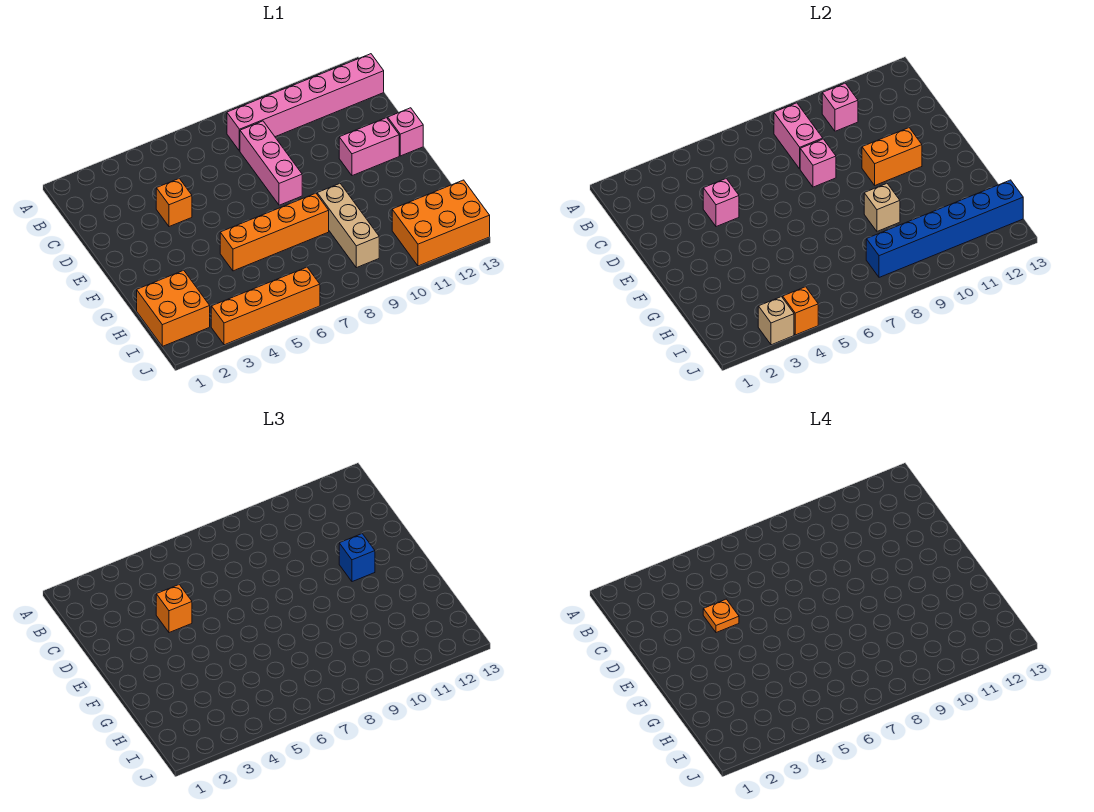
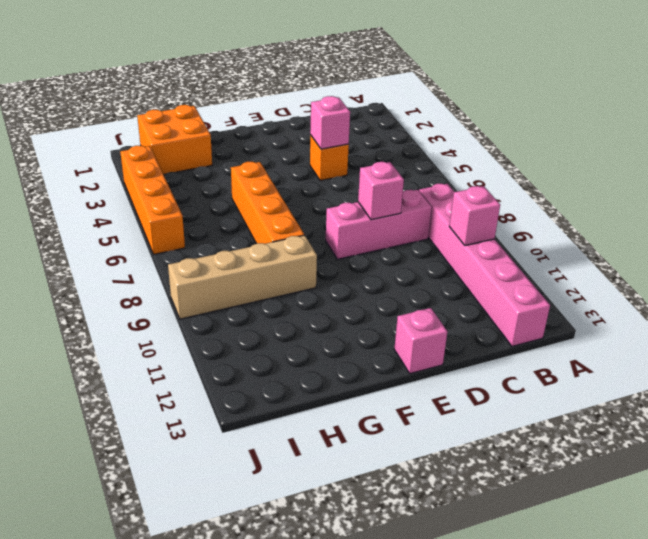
tan brick G9:J9 level 1 -> tan brick G9:I9 level 1
none -> pink brick E11:E12 level 1
none -> orange brick I11:J13 level 1
none -> pink brick B8:C8 level 2

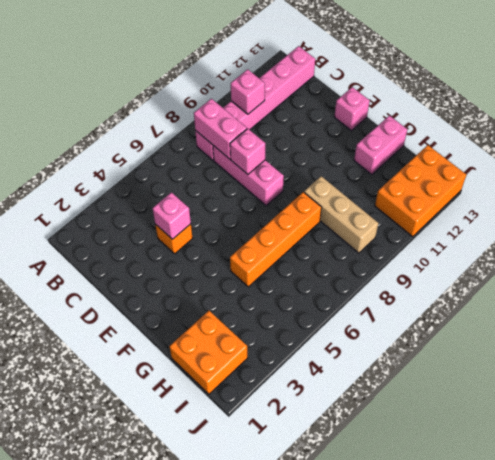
pink brick G12:G13 level 1 -> pink brick E11:E12 level 1
none -> orange brick J3:J6 level 1
none -> orange brick E10:E11 level 2
none -> tan brick G9 level 2

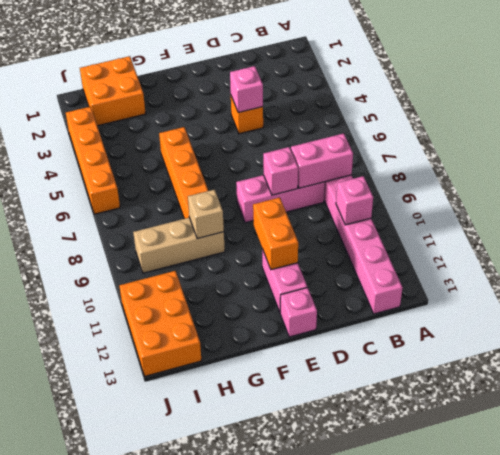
none -> blue brick I8:I13 level 2
none -> tan brick J3 level 2
none -> orange brick J4 level 2

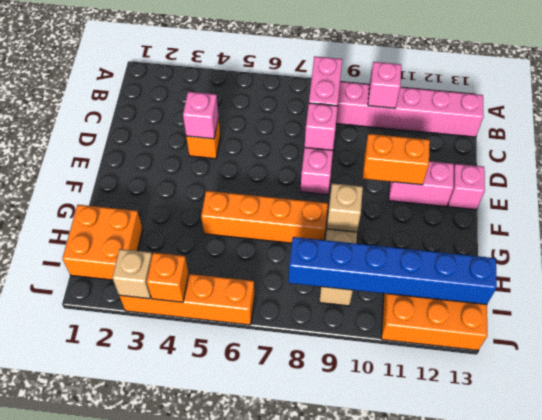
none -> orange brick D4 level 3
none -> blue brick E11 level 3
none -> orange plate D4 level 4

